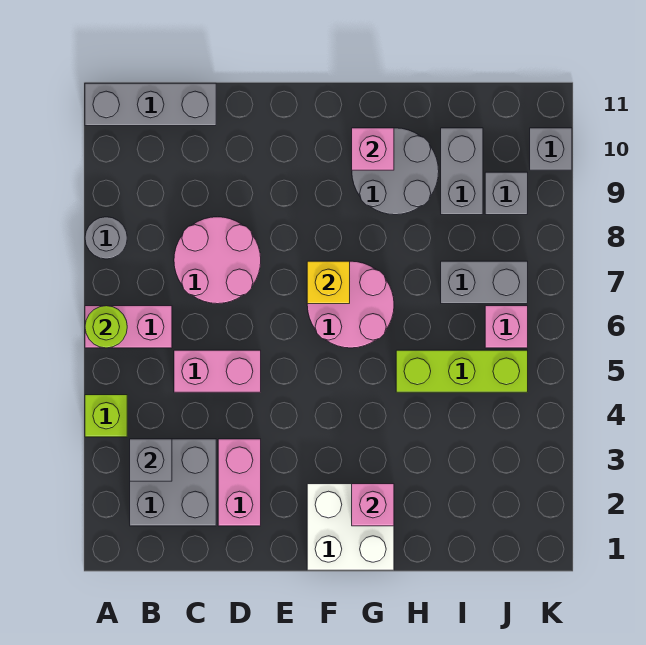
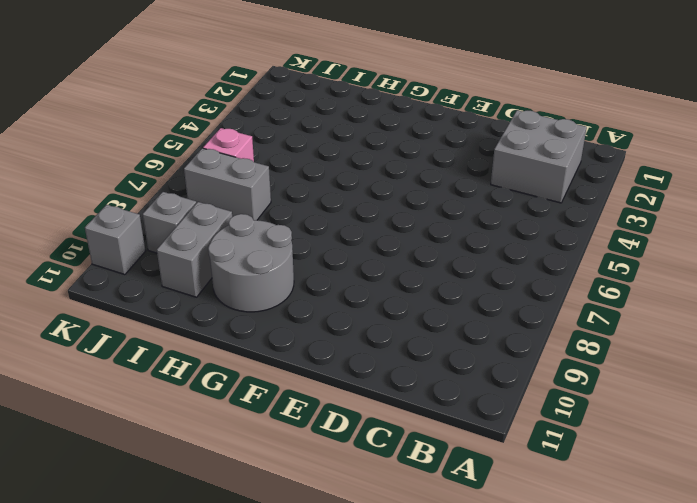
none -> lime brick A4 level 1
none -> pink brick A6:B6 level 1
none -> grey round brick A8 level 1

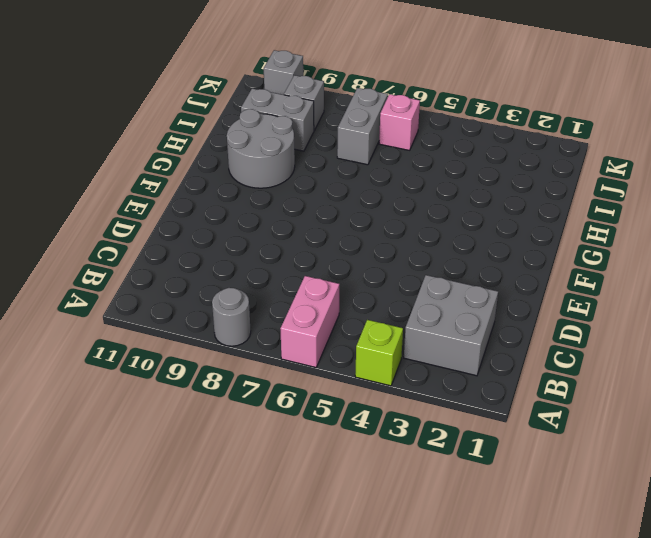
none -> grey brick A11:C11 level 1
none -> pink brick C5:D5 level 1
none -> pink round brick C7:D8 level 1

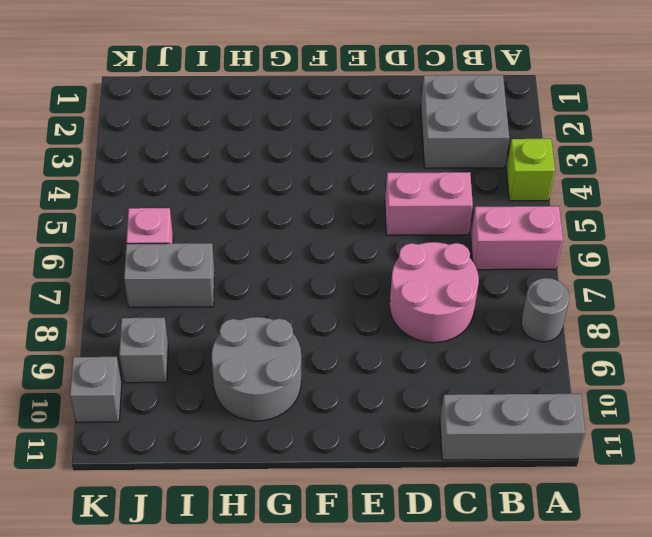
none -> pink brick D2:D3 level 1
none -> white brick F1:G2 level 1
none -> pink round brick F6:G7 level 1

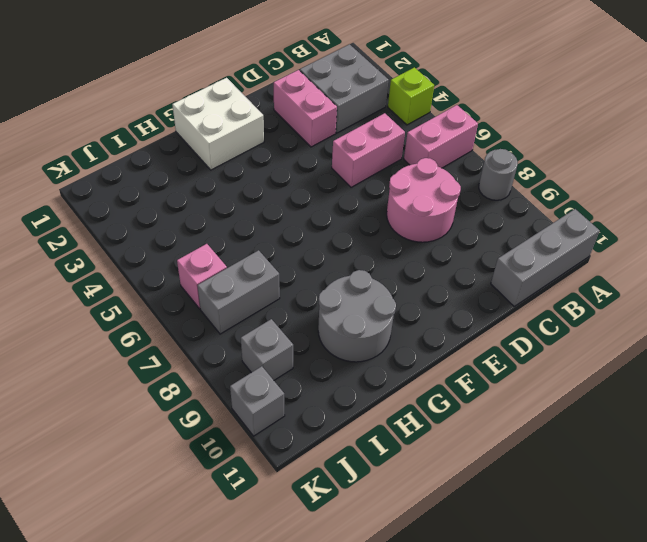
none -> pink round brick F6:G7 level 1
none -> lime brick H5:J5 level 1
none -> grey brick I9:I10 level 1

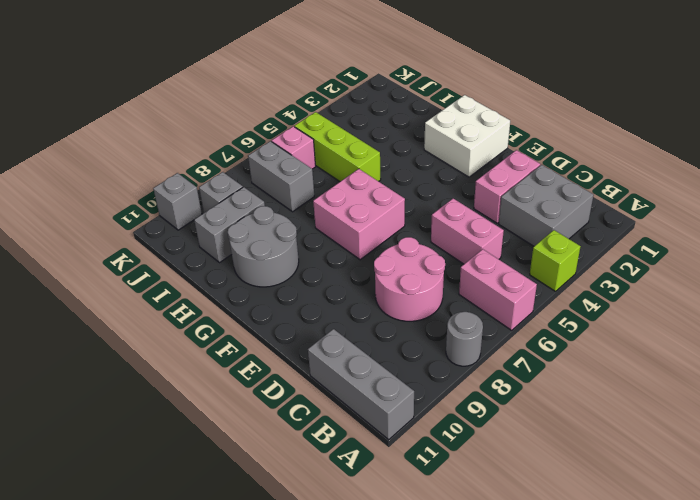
pink brick F6:G7 level 1 -> pink round brick F6:G7 level 1
none -> lime round brick A6 level 2
none -> grey brick B3 level 2
none -> yellow brick F7 level 2

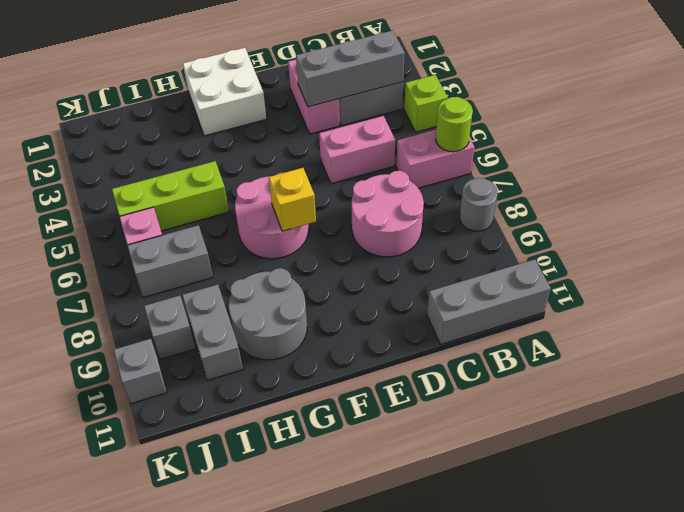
grey brick B3:D3 level 2 -> grey brick B3 level 2
none -> pink brick G2 level 2
none -> pink brick G10 level 2

